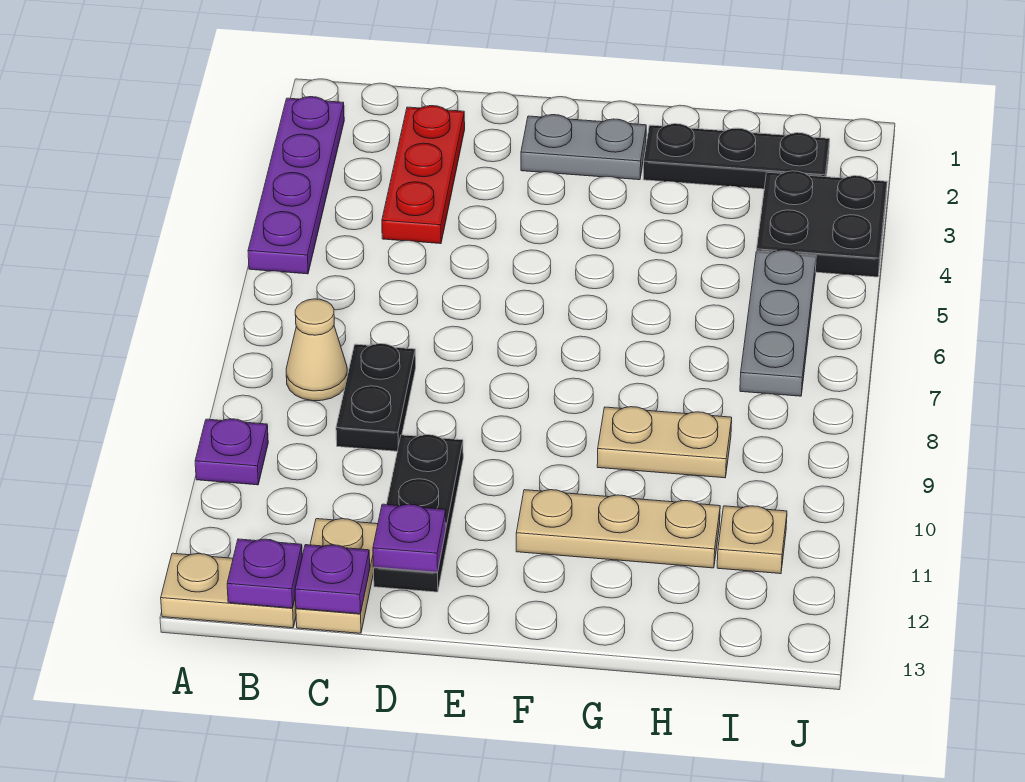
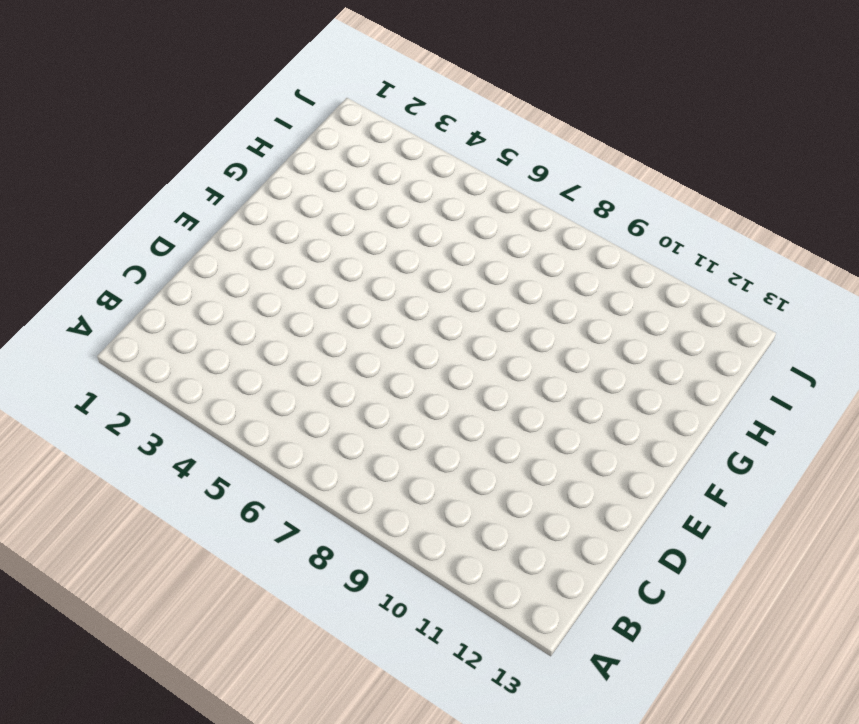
none -> purple plate A2:A5 level 1
none -> purple plate A10 level 1
none -> tan plate A13:B13 level 1

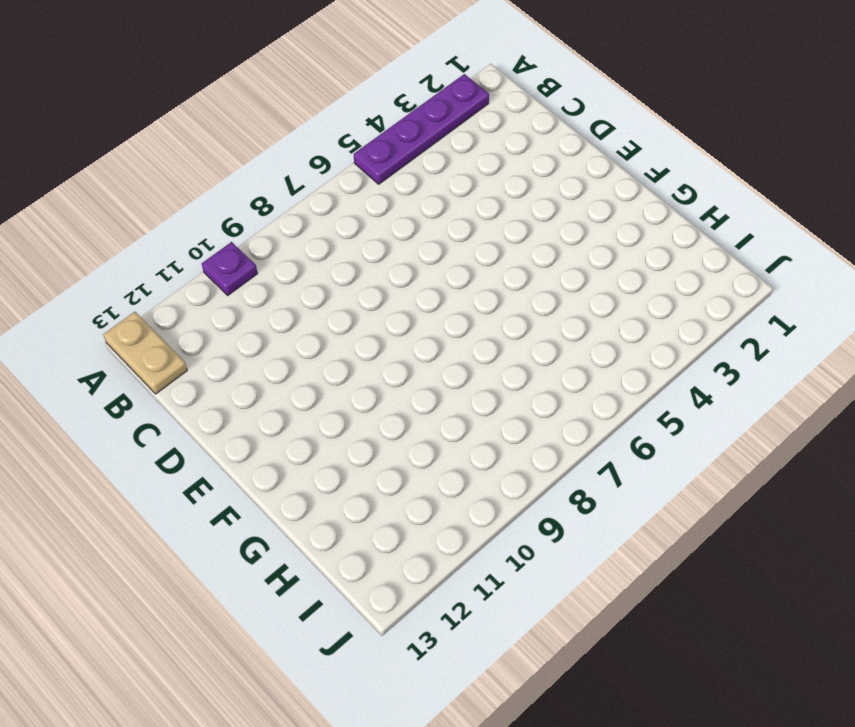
none -> tan cone B8 level 1
none -> red plate C2:C4 level 1
none -> black plate C8:C9 level 1

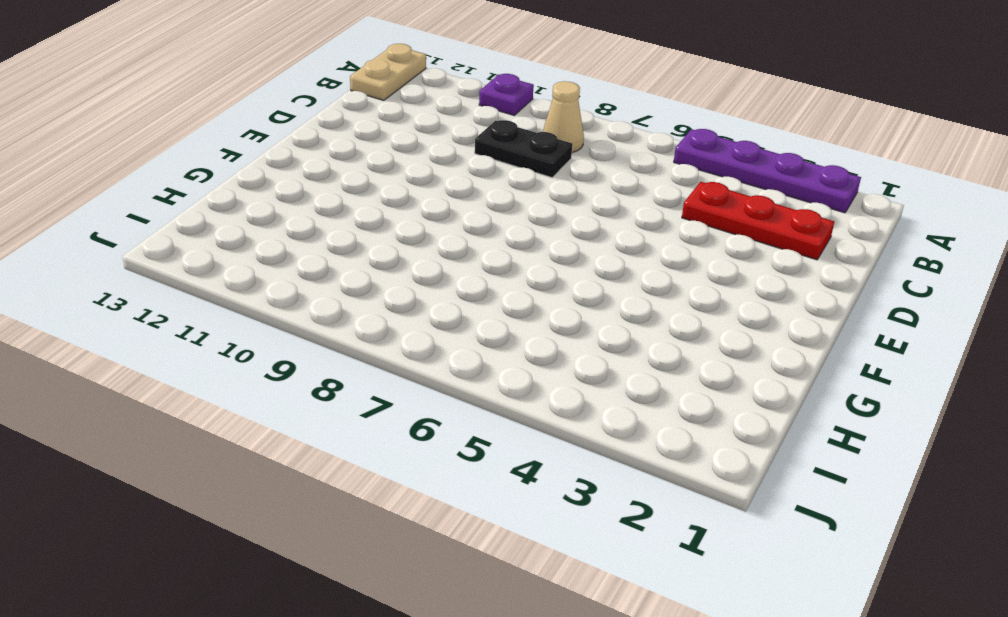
none -> tan plate C12:C13 level 1
none -> black plate D10:D12 level 1
none -> grey plate E2:F2 level 1

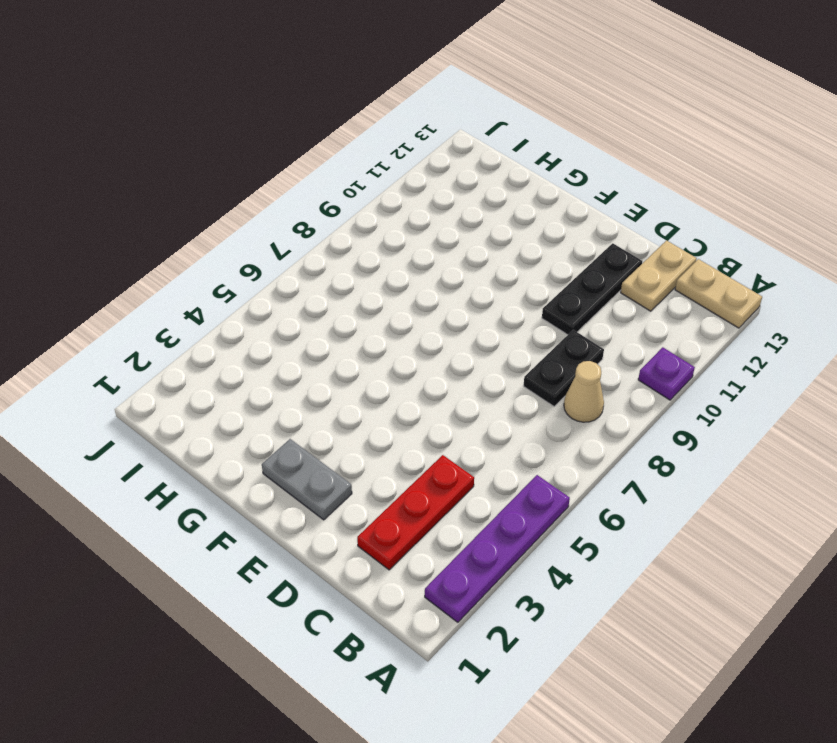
none -> tan plate F11:H11 level 1
none -> black plate G2:I2 level 1
none -> tan plate G9:H9 level 1

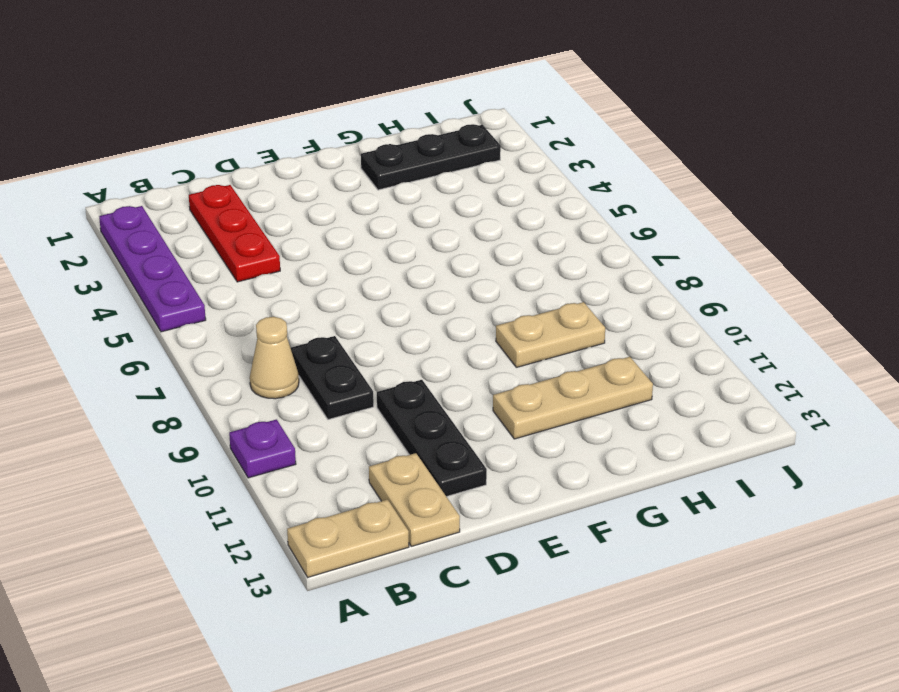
none -> grey plate E2:F2 level 1
none -> black plate I3:J4 level 1
none -> grey plate I5:I7 level 1

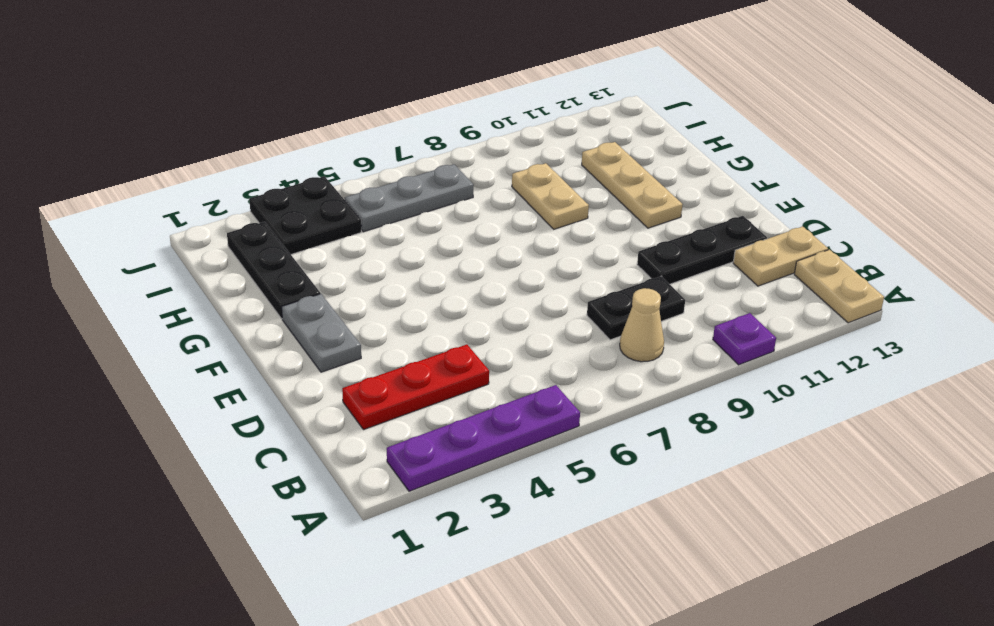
none -> tan plate I11 level 1
none -> purple plate B13 level 2
none -> purple plate C13 level 2

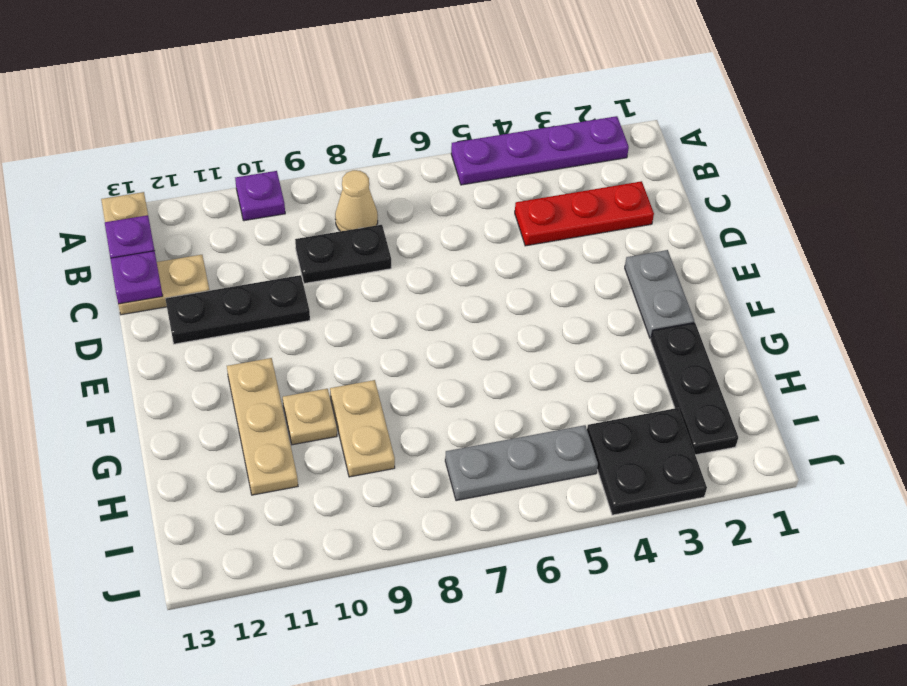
tan plate G10 level 1 -> tan plate I11 level 1
none -> purple plate D12 level 2

